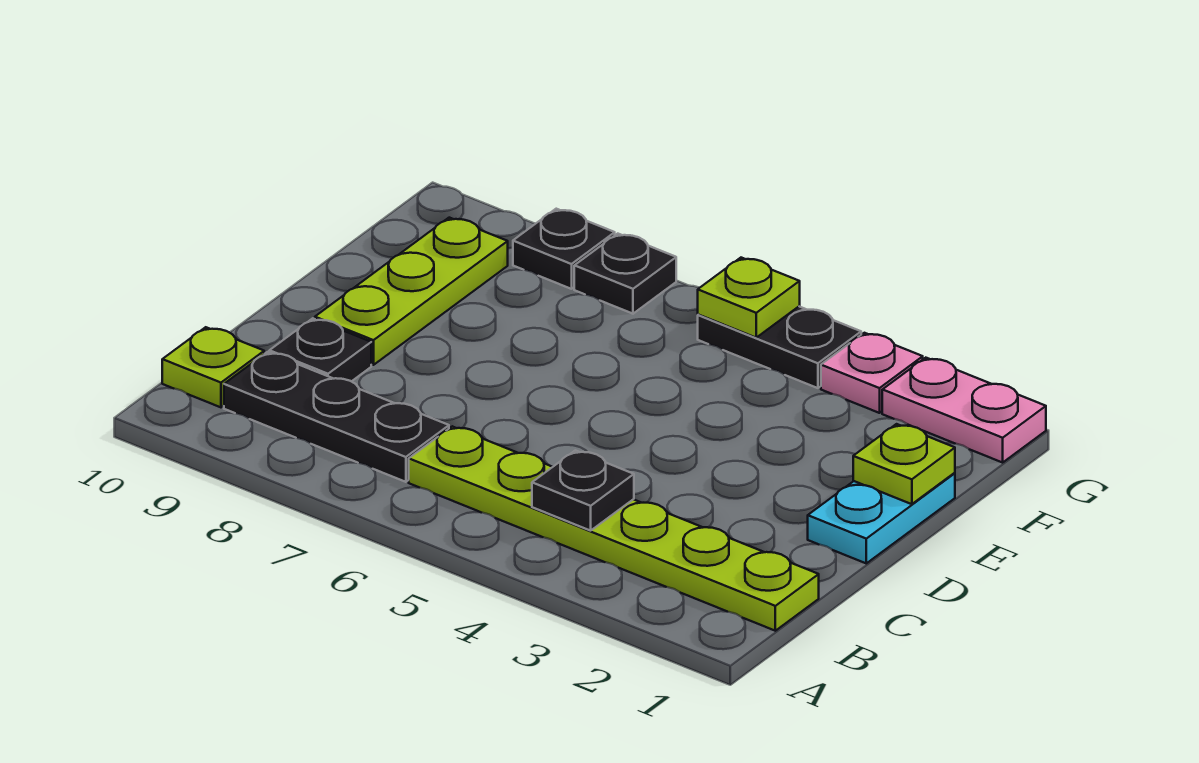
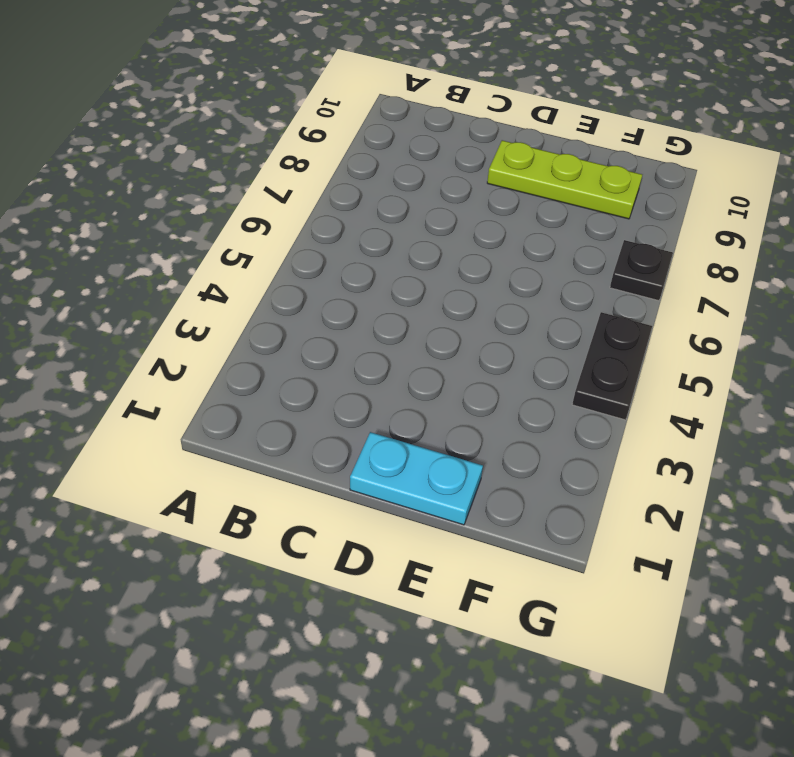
none -> lime plate B1:B6 level 1
none -> black plate B7:B9 level 1
none -> lime plate B10 level 1

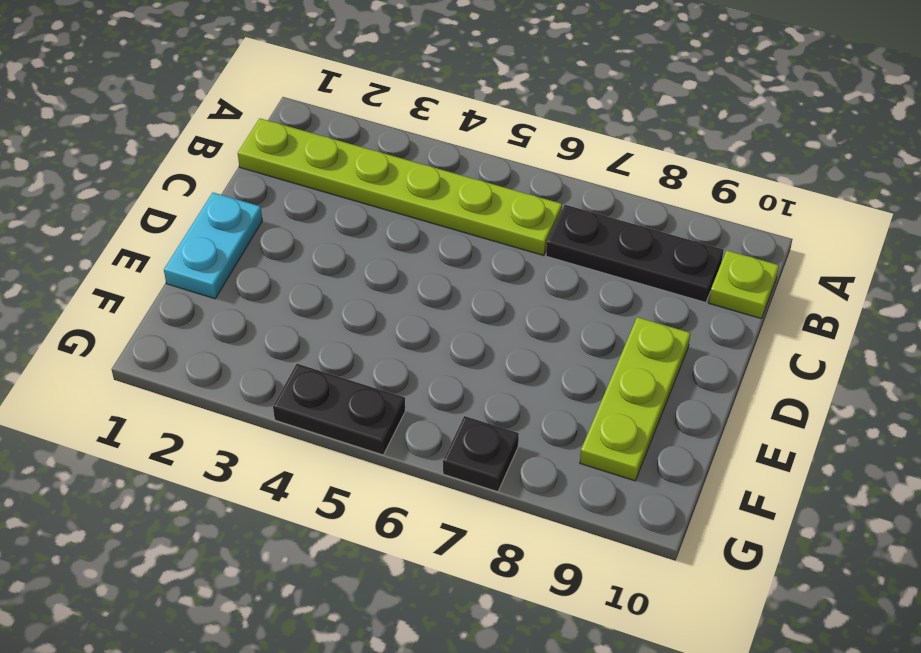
none -> black plate C9 level 1
none -> pink plate G1:G2 level 1
none -> pink plate G3 level 1

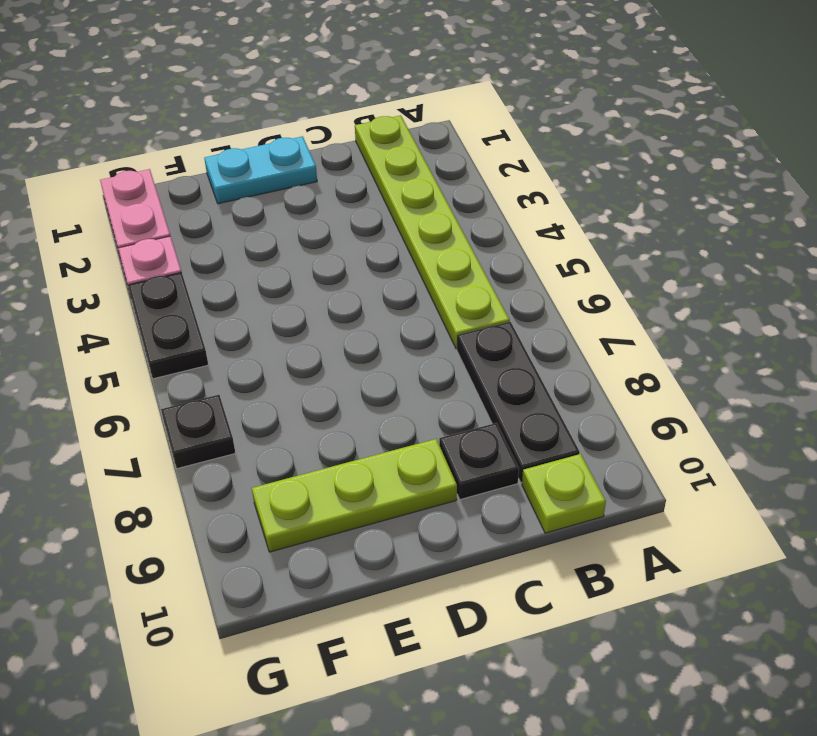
none -> black plate G8 level 1
none -> black plate B4 level 2
none -> lime plate E1 level 2

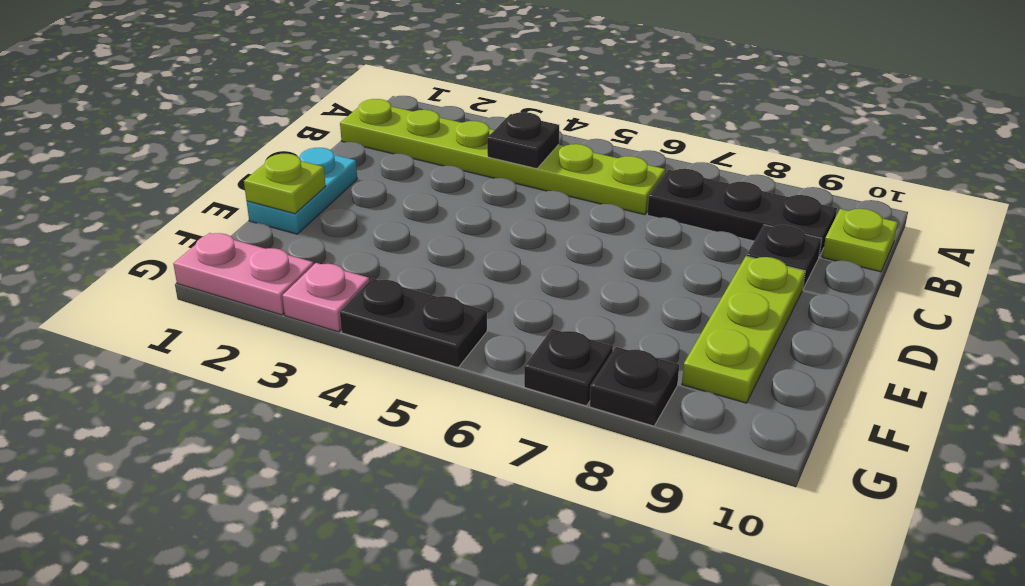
none -> lime plate G5 level 2

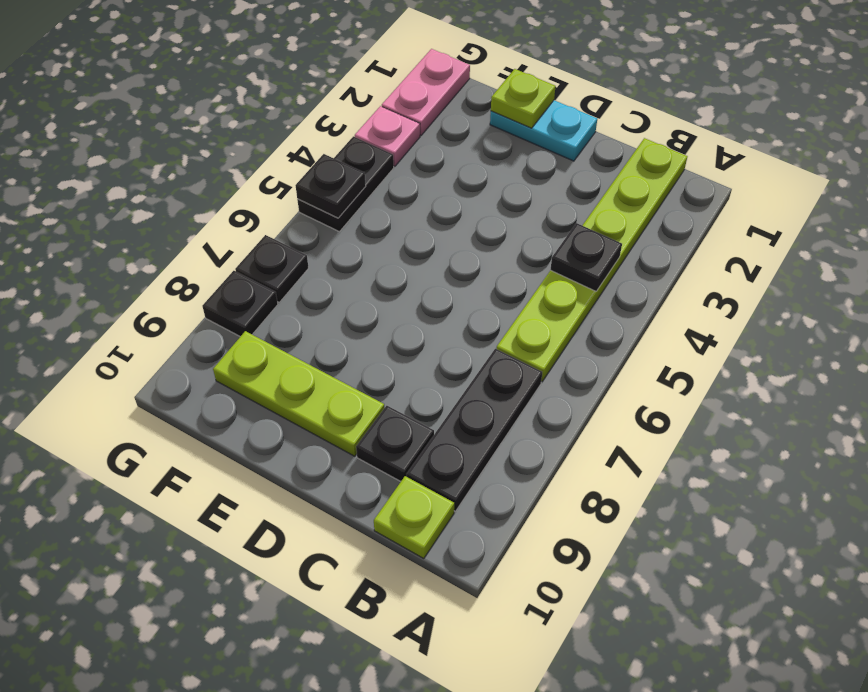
black plate G5 level 2 -> lime plate G5 level 2

